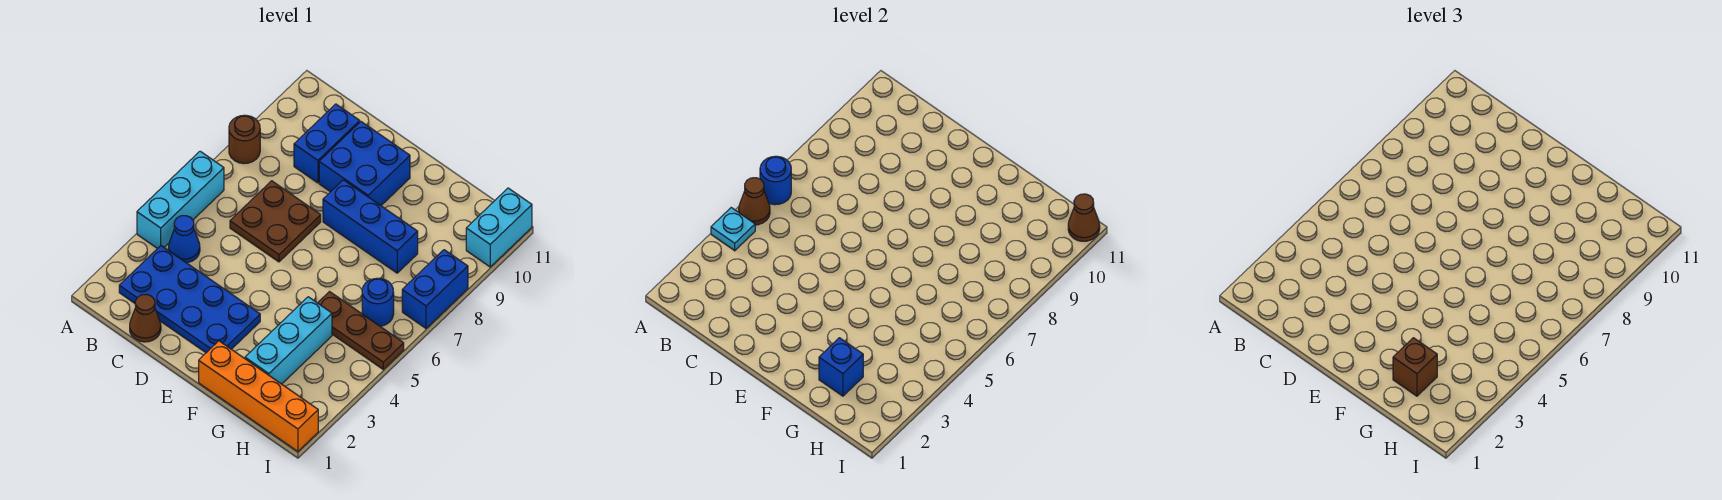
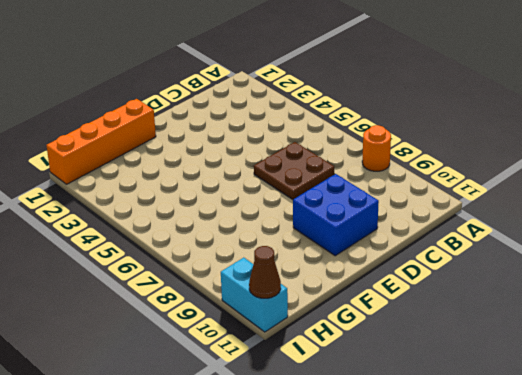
orange round brick A8 level 1 -> brown round brick A8 level 1
none -> cyan brick A4:A6 level 1
none -> blue plate B2:E3 level 1
none -> blue cone B4 level 1

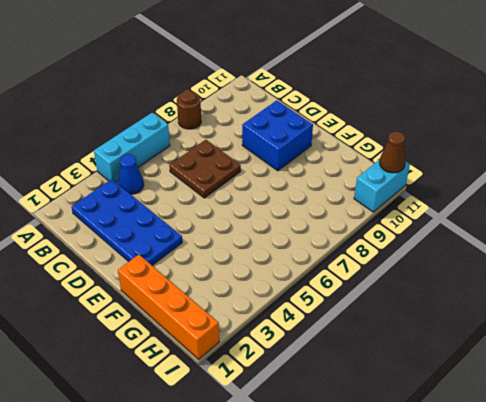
none -> brown cone C1 level 1
none -> blue brick C9:C10 level 1
none -> blue brick E8:G8 level 1

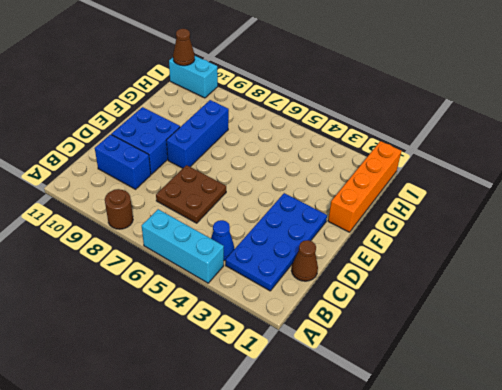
none -> cyan brick G2:G4 level 1
none -> brown plate G5:I5 level 1
none -> blue round brick H6 level 1

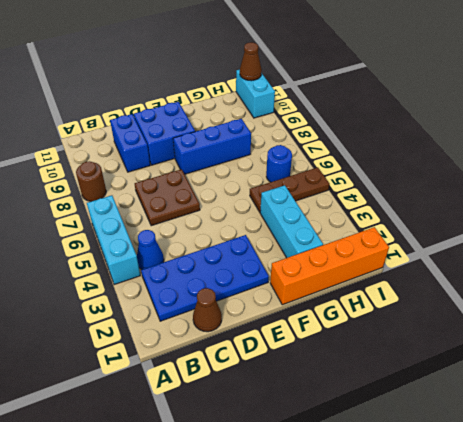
none -> blue brick I7:I8 level 1
none -> cyan plate A4 level 2
none -> brown cone A5 level 2

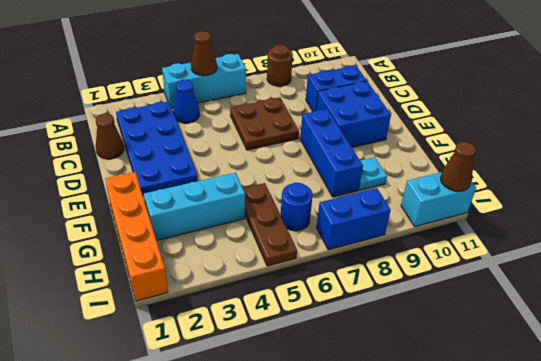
cyan plate G9 level 1 -> cyan plate A4 level 2
none -> blue round brick A6 level 2
none -> blue brick G2 level 2
none -> brown brick G2 level 3

